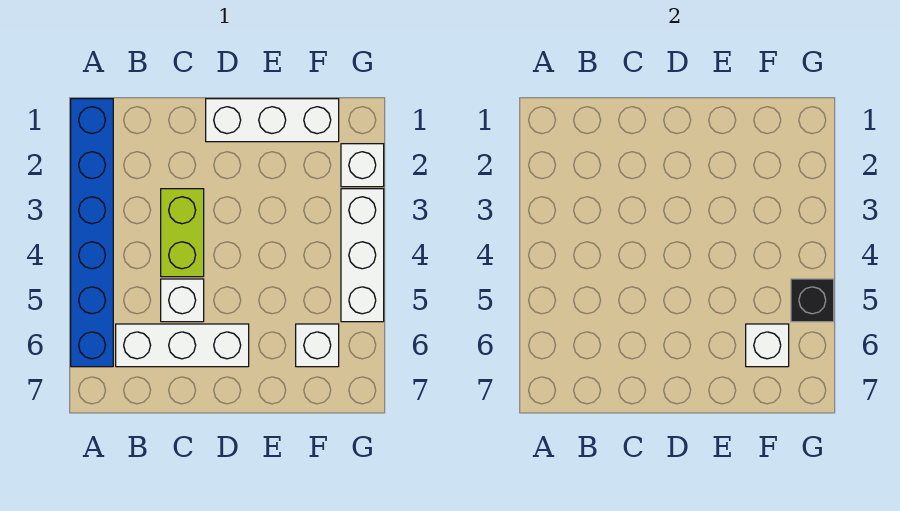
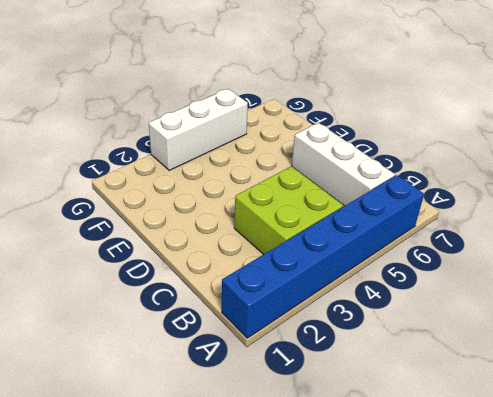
lime brick B3:C4 level 1 -> lime brick C3:C4 level 1
none -> white brick C5 level 1
none -> white brick D1:F1 level 1

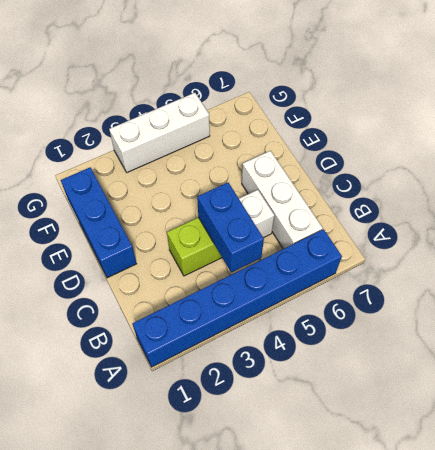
blue brick B4:C4 level 2 -> none
blue brick D1:F1 level 1 -> white brick D1:F1 level 1
none -> white brick F6 level 1
none -> white brick G2 level 1

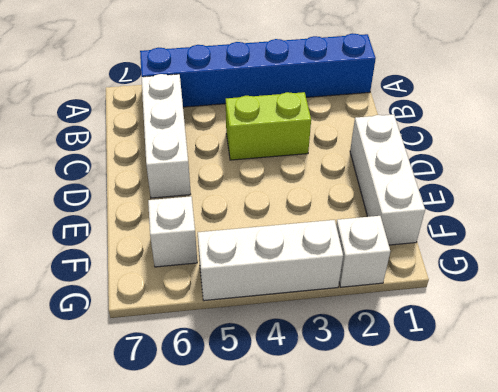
none -> white brick C5 level 1
none -> white brick F6 level 2

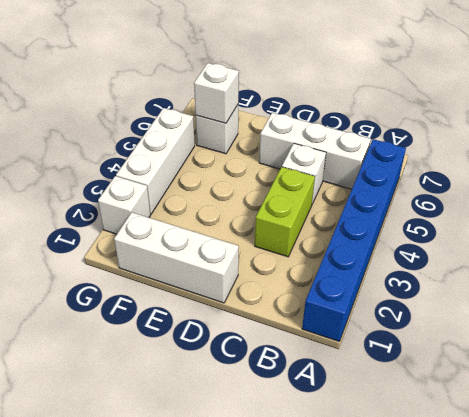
none -> black brick G5 level 2

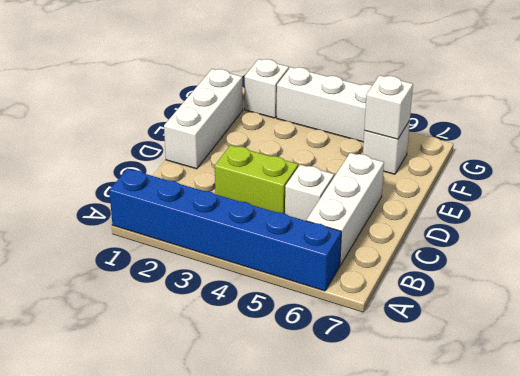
none -> black brick G5 level 2

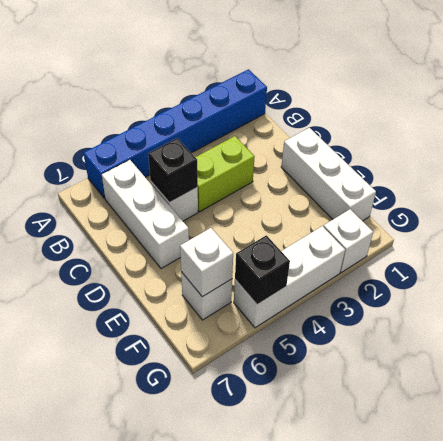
black brick C5 level 2 -> none

